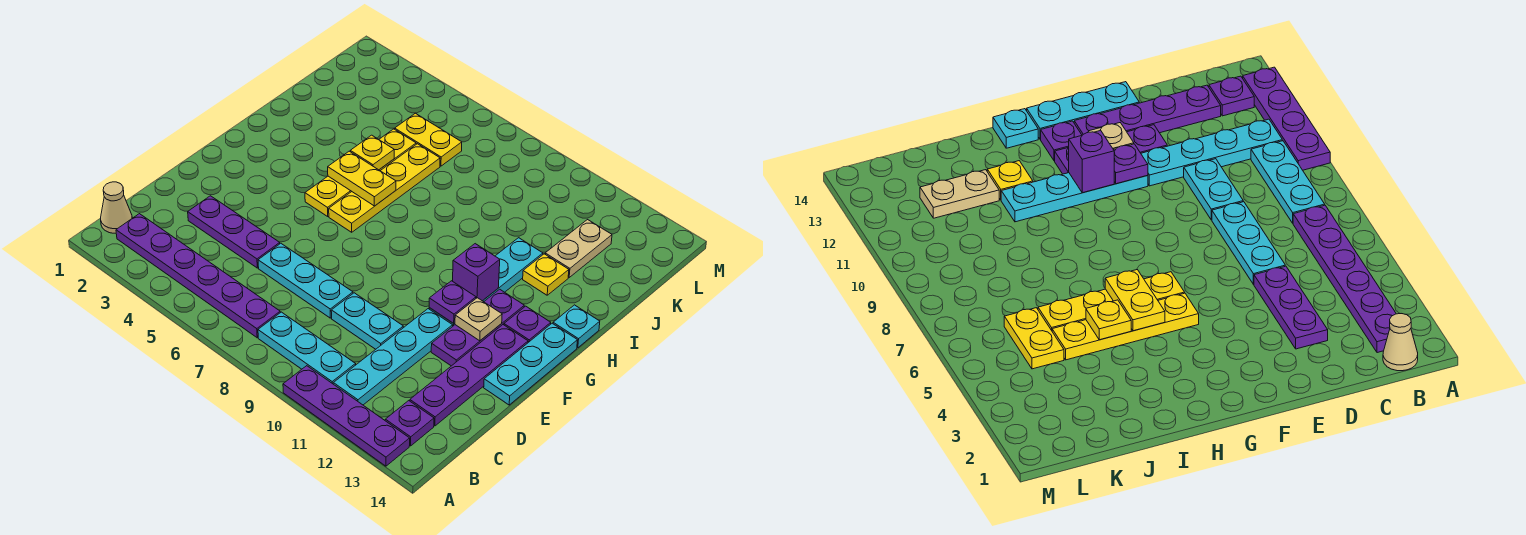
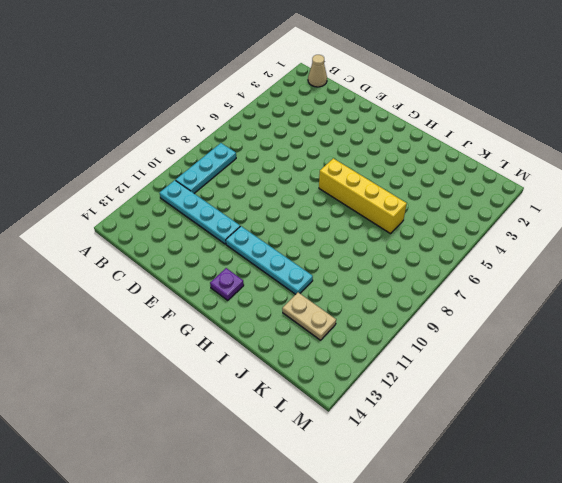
yellow brick G6:J6 level 1 -> yellow plate G6:J6 level 1
none -> purple plate A10:A13 level 1
none -> purple plate B2:B7 level 1
none -> purple plate B13 level 1

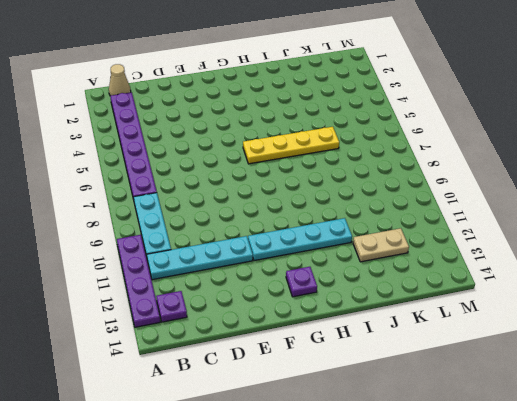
none -> purple plate C13:F13 level 1
none -> purple plate D3:D5 level 1
none -> cyan plate D6:D8 level 1

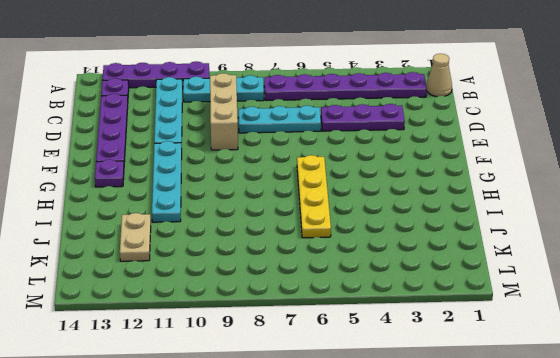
tan brick C9:E9 level 1 -> cyan plate D9:D10 level 1
none -> purple plate E12:G12 level 1
none -> cyan plate E14:G14 level 1
none -> yellow plate G5:J5 level 1

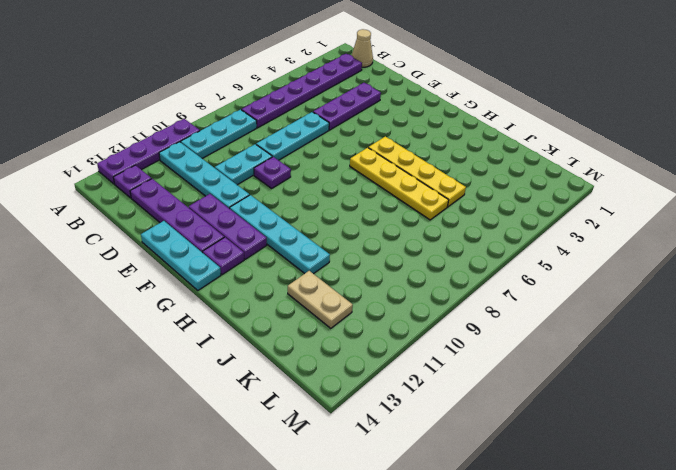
purple plate E9 level 1 -> purple plate F11 level 2
none -> cyan plate H14 level 1
none -> yellow plate I12 level 1
none -> yellow plate K5:K6 level 1

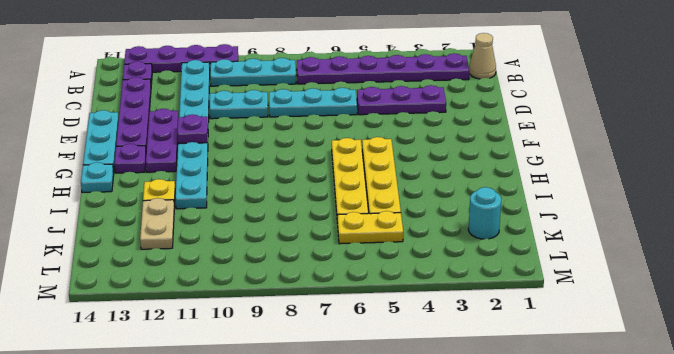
cyan round brick K2 level 1 -> none
none -> tan plate F12 level 2
none -> purple brick G11 level 2
none -> yellow plate H5:H6 level 2

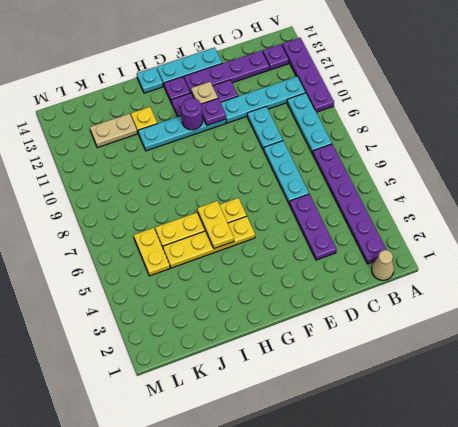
purple round brick G11 level 2 -> purple brick G11 level 2
none -> yellow plate I5 level 2

